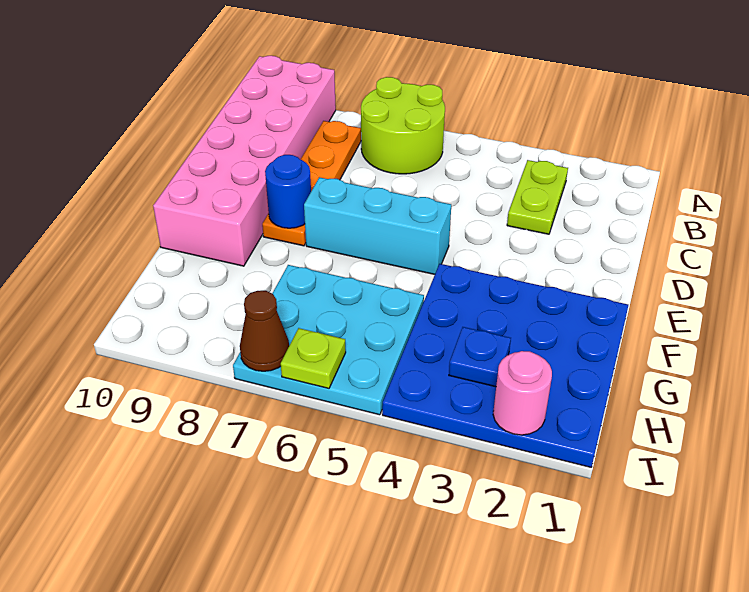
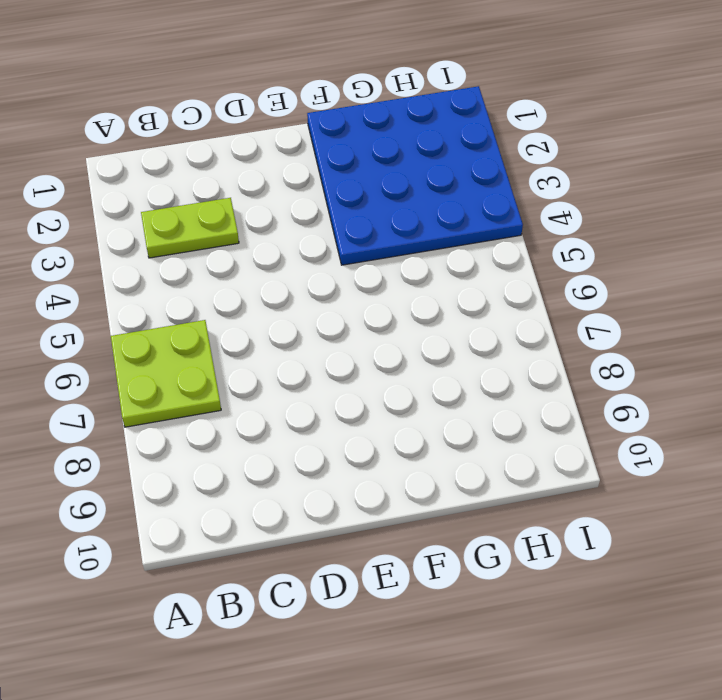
lime plate A6:B7 level 1 -> lime round brick A6:B7 level 1
none -> pink brick A9:F10 level 1
none -> orange plate B8:E8 level 1
none -> cyan brick E5:E7 level 1

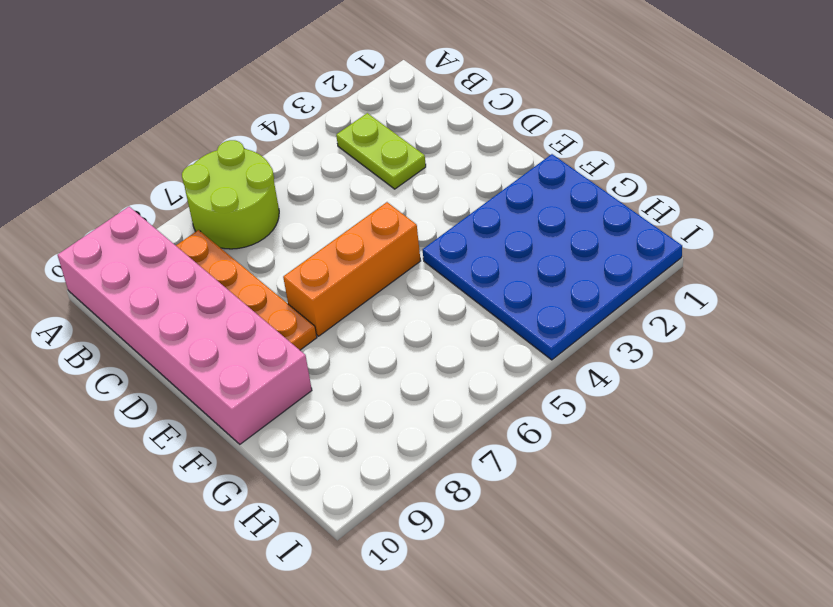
orange brick E5:E7 level 1 -> cyan brick E5:E7 level 1
none -> cyan plate G5:I7 level 1
none -> blue round brick E8 level 2
none -> blue plate H3 level 2

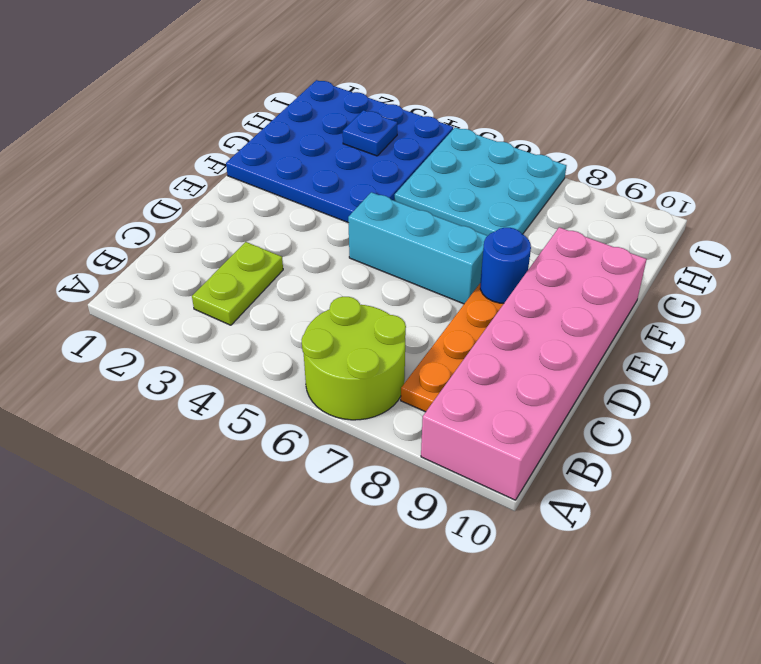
none -> pink round brick I2 level 2
none -> lime plate I6 level 2
none -> brown cone I7 level 2

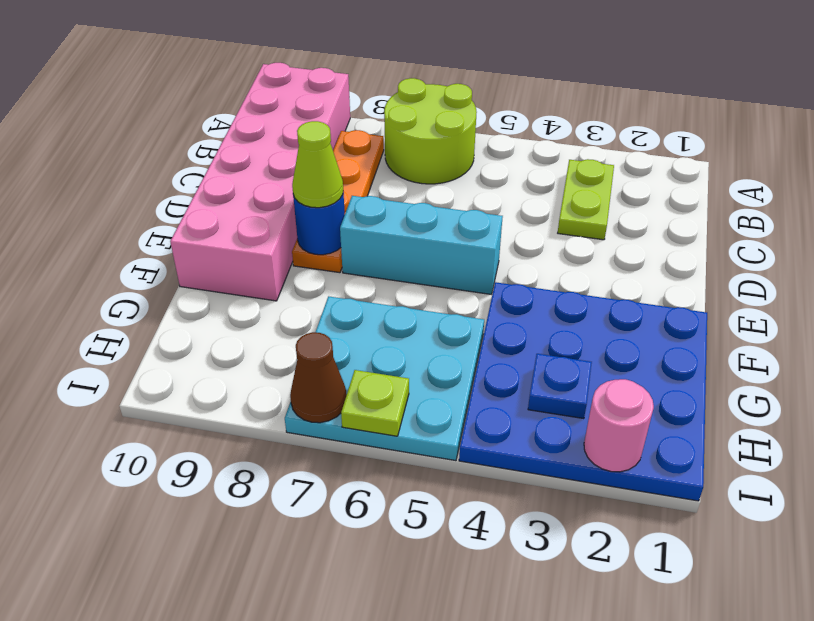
lime cone E8 level 3 -> none

